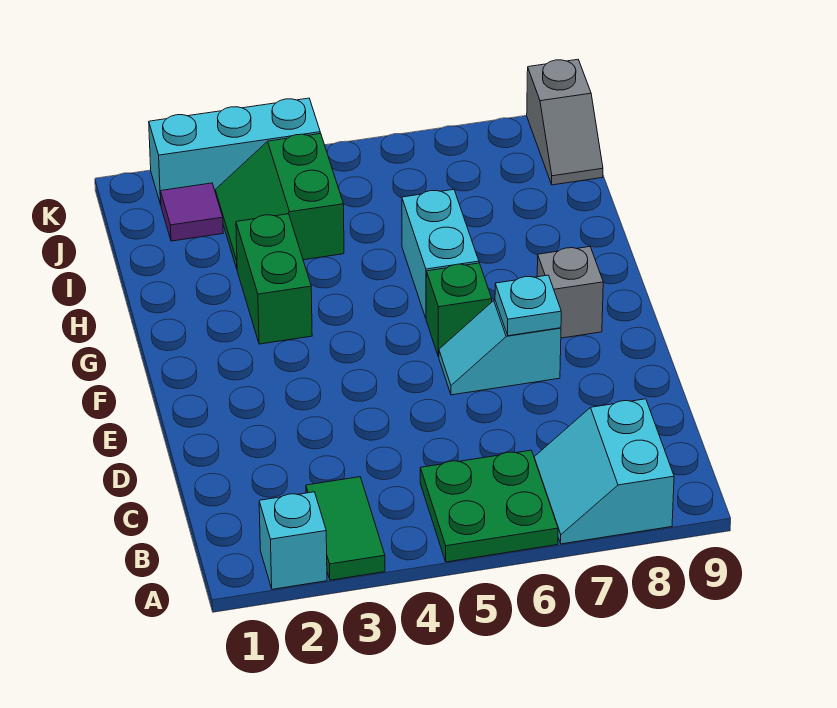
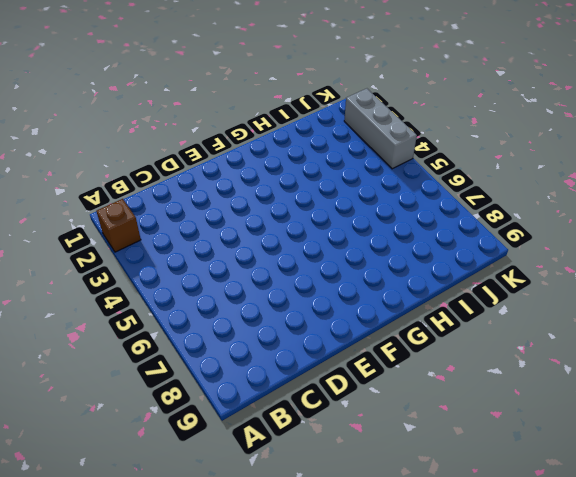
brown brick A2 level 1 -> cyan brick A2 level 1
grey brick K2:K4 level 1 -> cyan brick K2:K4 level 1
none -> green tile A3:B3 level 1
none -> green plate A5:B6 level 1
none -> cyan slope A7:B8 level 1 top 8

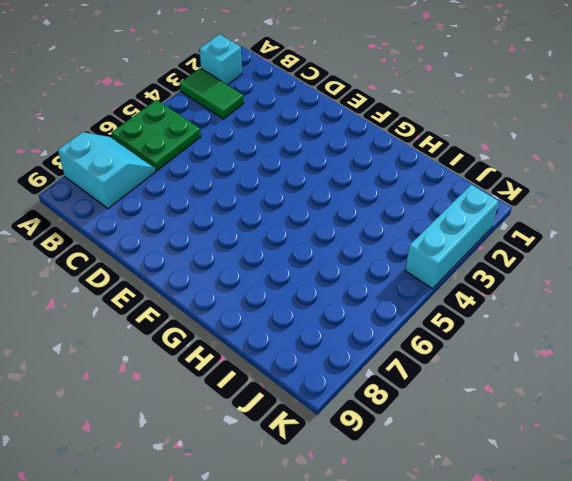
none -> cyan slope E6:E7 level 1 top 7
none -> green brick F6 level 1
none -> grey brick F8 level 1

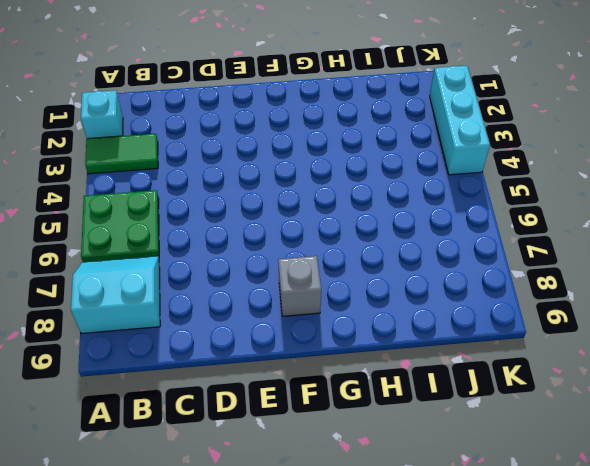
none -> cyan slope E6:E7 level 1 top 7
none -> green brick F6 level 1
none -> green brick G3:H3 level 1

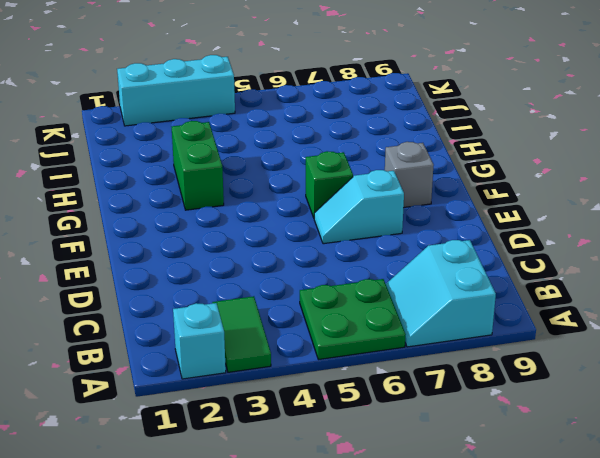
none -> cyan brick G6:H6 level 1
none -> green slope I3:J4 level 1 top 4
none -> purple tile J2 level 1

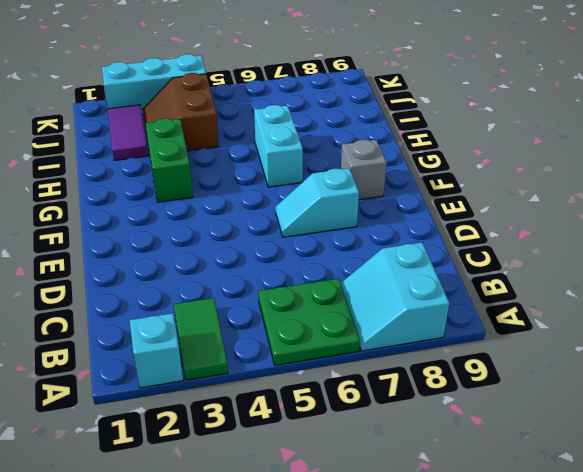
purple tile I2:J2 level 1 -> purple tile J2 level 1
brown slope I3:J4 level 1 top 4 -> green slope I3:J4 level 1 top 4
none -> green brick F6 level 1
none -> grey slope J9:K9 level 1 top K
none -> cyan plate E7 level 2

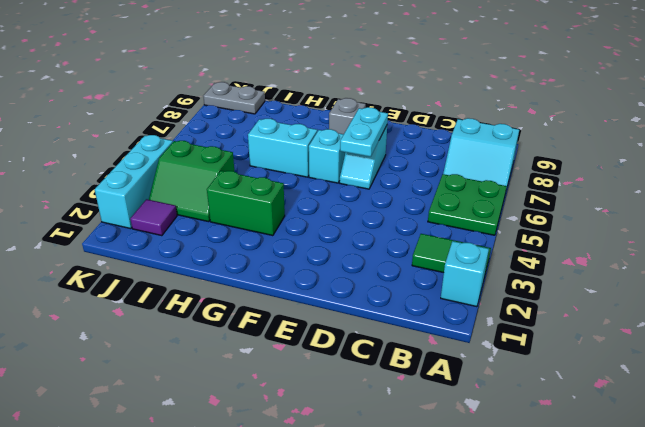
cyan plate E6:E7 level 2 -> cyan plate E7 level 2
cyan brick F6 level 1 -> green brick F6 level 1
grey plate J9:K9 level 1 -> grey slope J9:K9 level 1 top K

